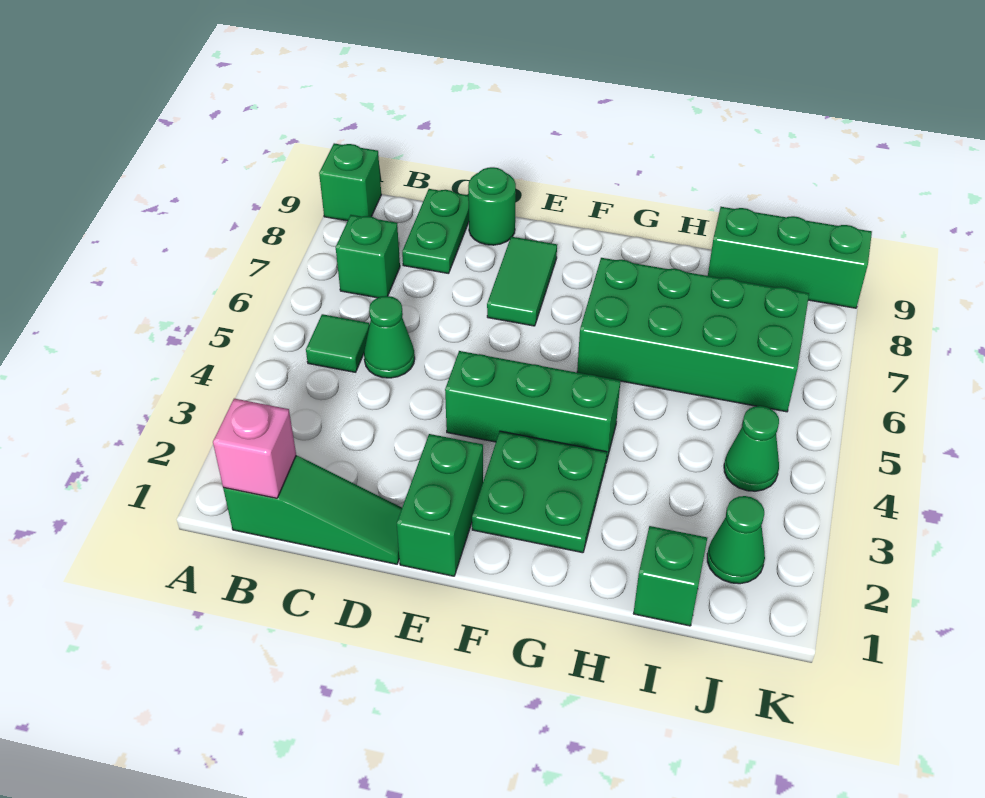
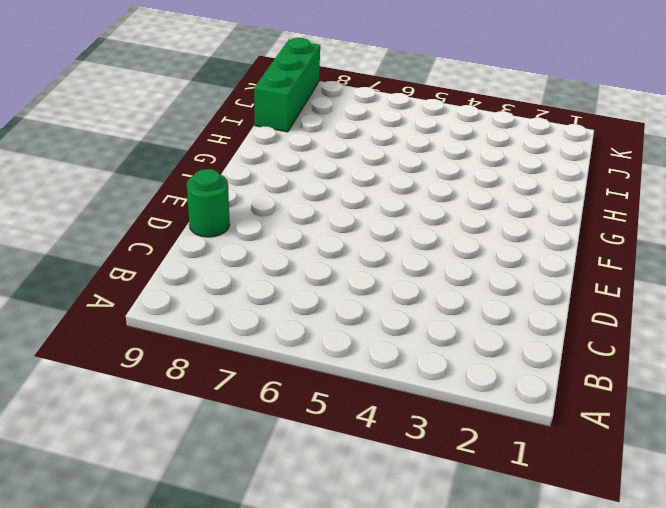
none -> green brick A9 level 1
none -> green slope B1:D1 level 1 top B
none -> green tile B5 level 1

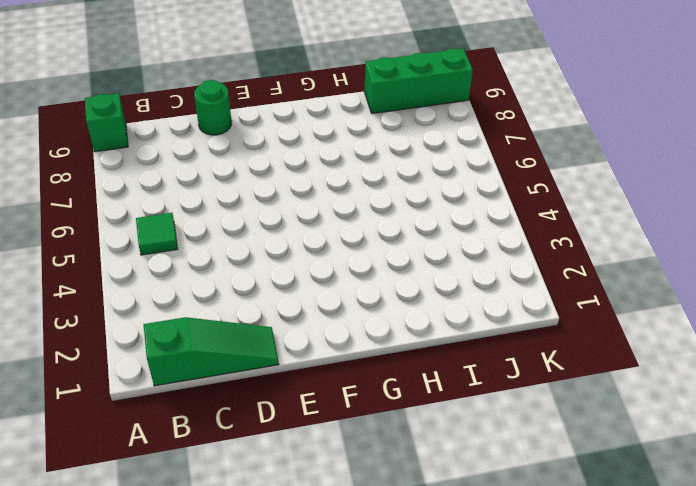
none -> green brick B7 level 1
none -> green cone C5 level 1
none -> green plate C8:C9 level 1

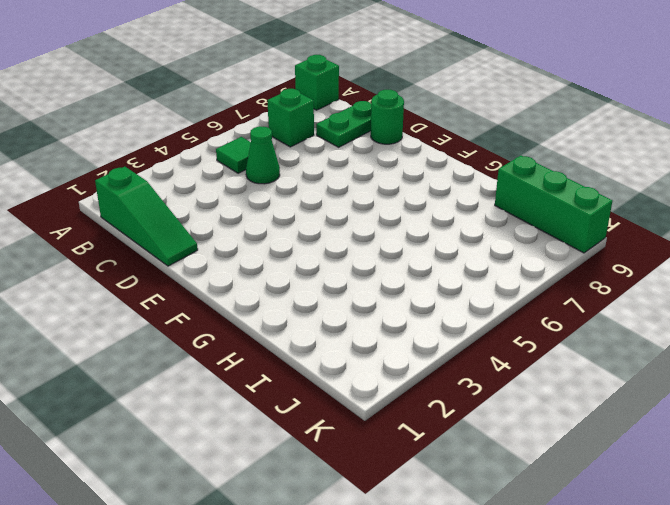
none -> green brick E1:E2 level 1
none -> green brick E4:G4 level 1
none -> green tile E7:E8 level 1

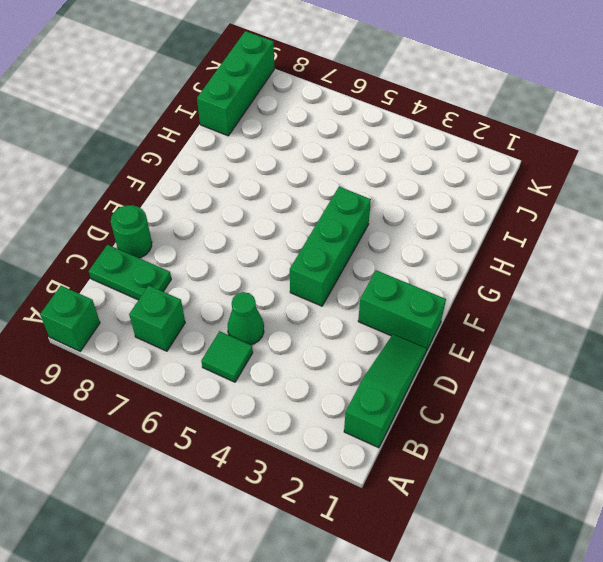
none -> green tile E7:E8 level 1
none -> green plate F2:G3 level 1
none -> green brick G6:J7 level 1

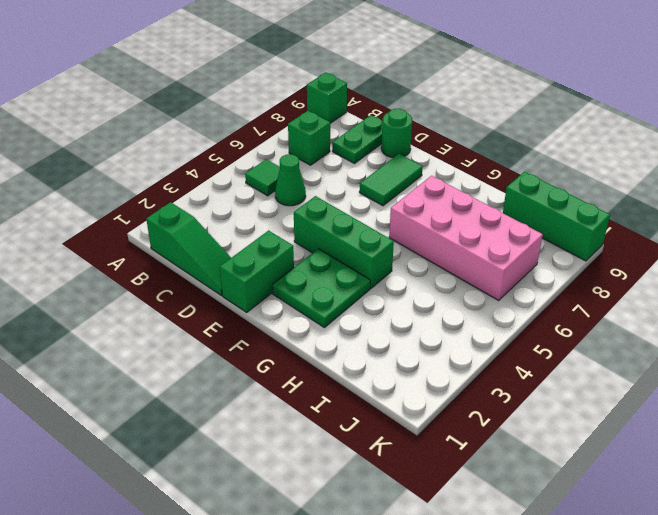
pink brick G6:J7 level 1 -> green brick G6:J7 level 1
none -> green brick I1 level 1
none -> green cone J2 level 1
none -> green cone J4 level 1

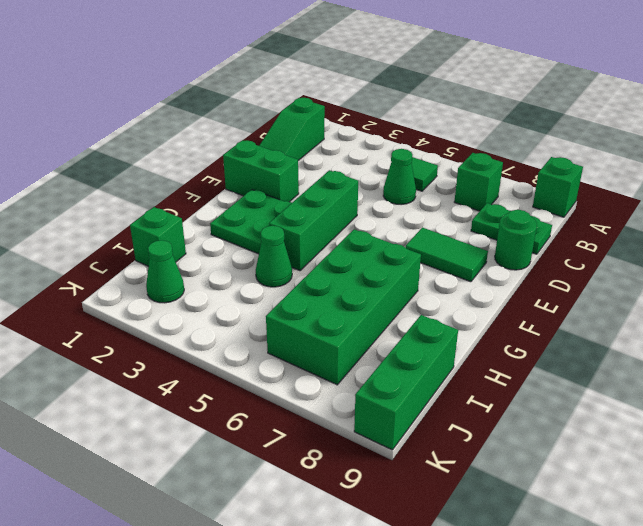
green cone H4 level 1 -> green cone J4 level 1
none -> pink brick B1 level 2

